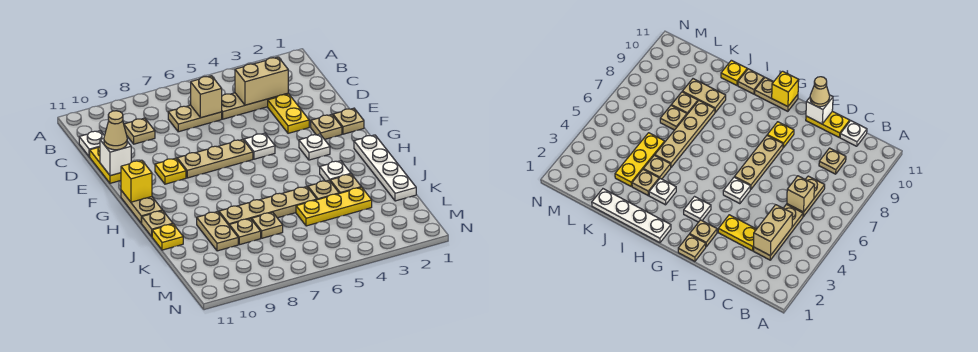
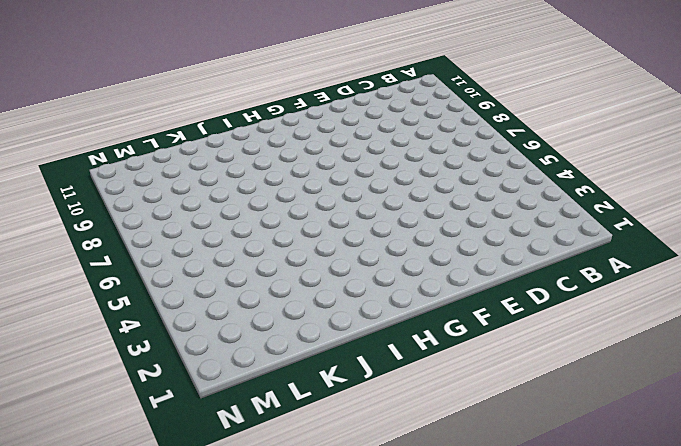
none -> tan plate C3:C5 level 1
none -> tan plate C6:C7 level 1
none -> tan plate C9 level 1

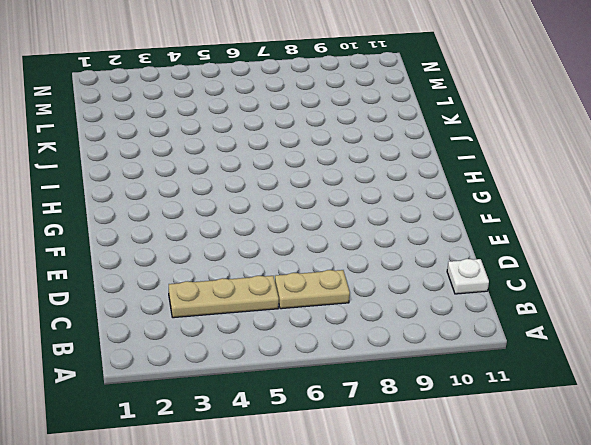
none -> tan plate C9 level 1
none -> yellow plate D3:E3 level 1
none -> yellow plate D11:E11 level 1

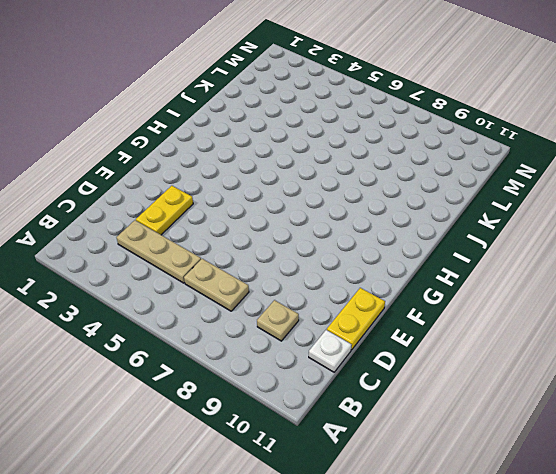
none -> tan plate F1 level 1
none -> tan plate F2 level 1
none -> white plate F5 level 1

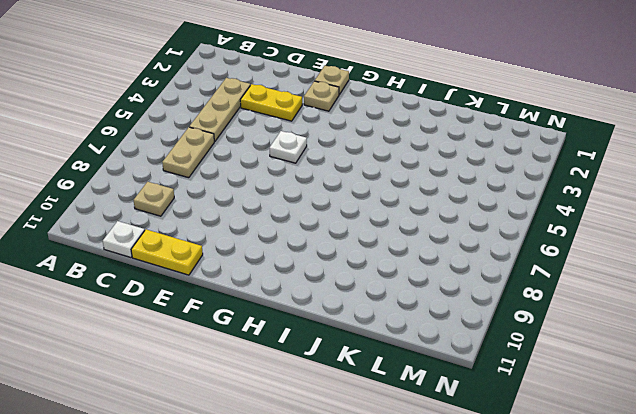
none -> tan plate F6:F8 level 1
none -> yellow plate F9 level 1
none -> white plate G3 level 1

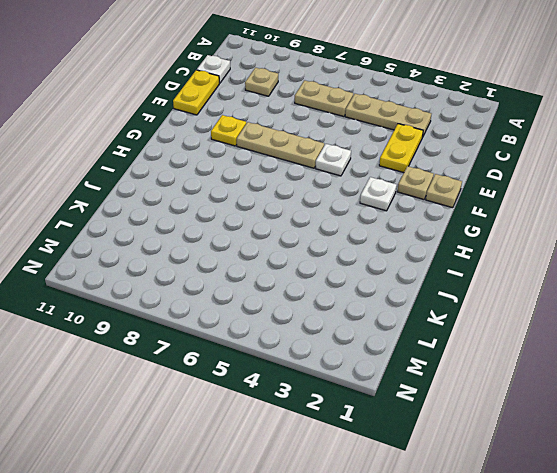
none -> tan plate G11:H11 level 1
none -> white plate H1:K1 level 1
none -> white plate I3 level 1

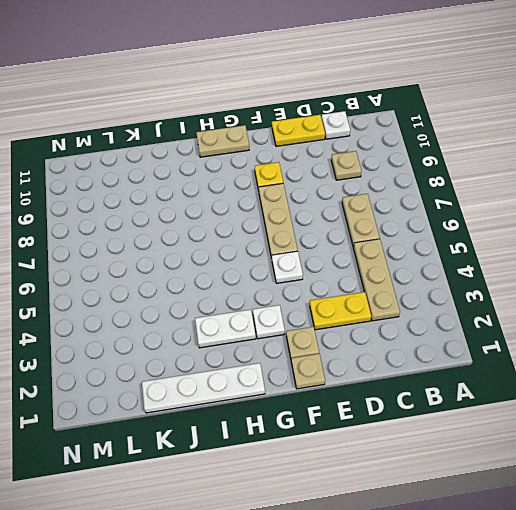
white plate H3:I3 level 1 -> white plate I3 level 1
none -> tan plate I11 level 1
none -> tan plate J3 level 1
none -> tan plate J4 level 1

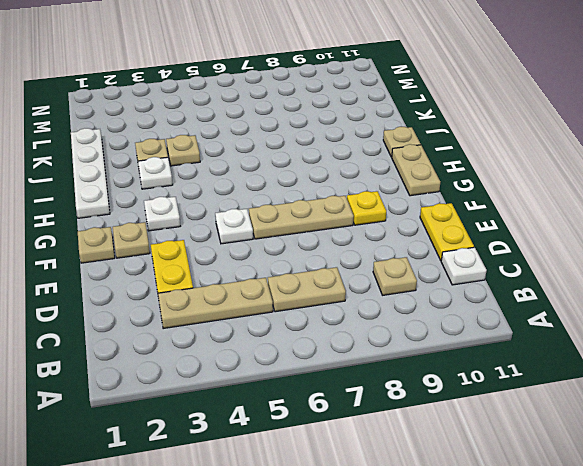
none -> tan plate J5:J8 level 1
none -> tan plate J9:K9 level 1
none -> yellow plate J11 level 1

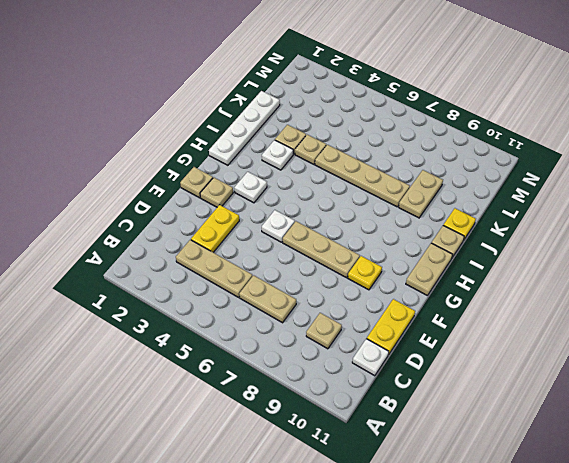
none -> yellow plate K3:K5 level 1
none -> tan plate K7 level 1
none -> tan plate K8 level 1

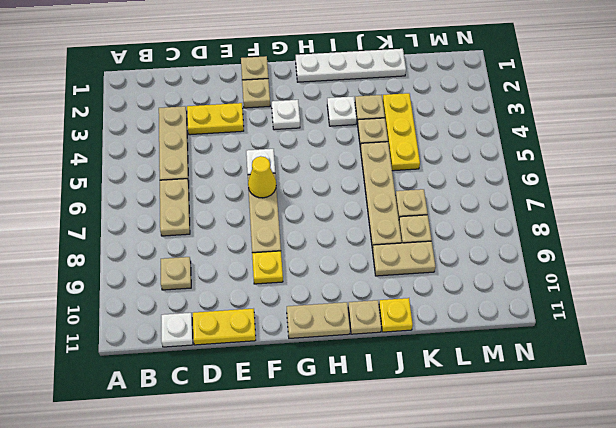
yellow cone F6 level 2 -> none
none -> tan brick C3:C4 level 2
none -> tan brick C6 level 2
none -> white brick E11 level 2

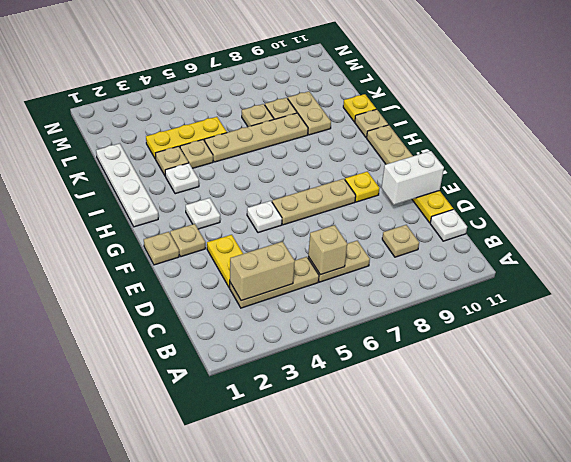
white brick E10:E11 level 2 -> white brick E11 level 2
none -> yellow brick G11 level 2
none -> tan cone E11 level 3

